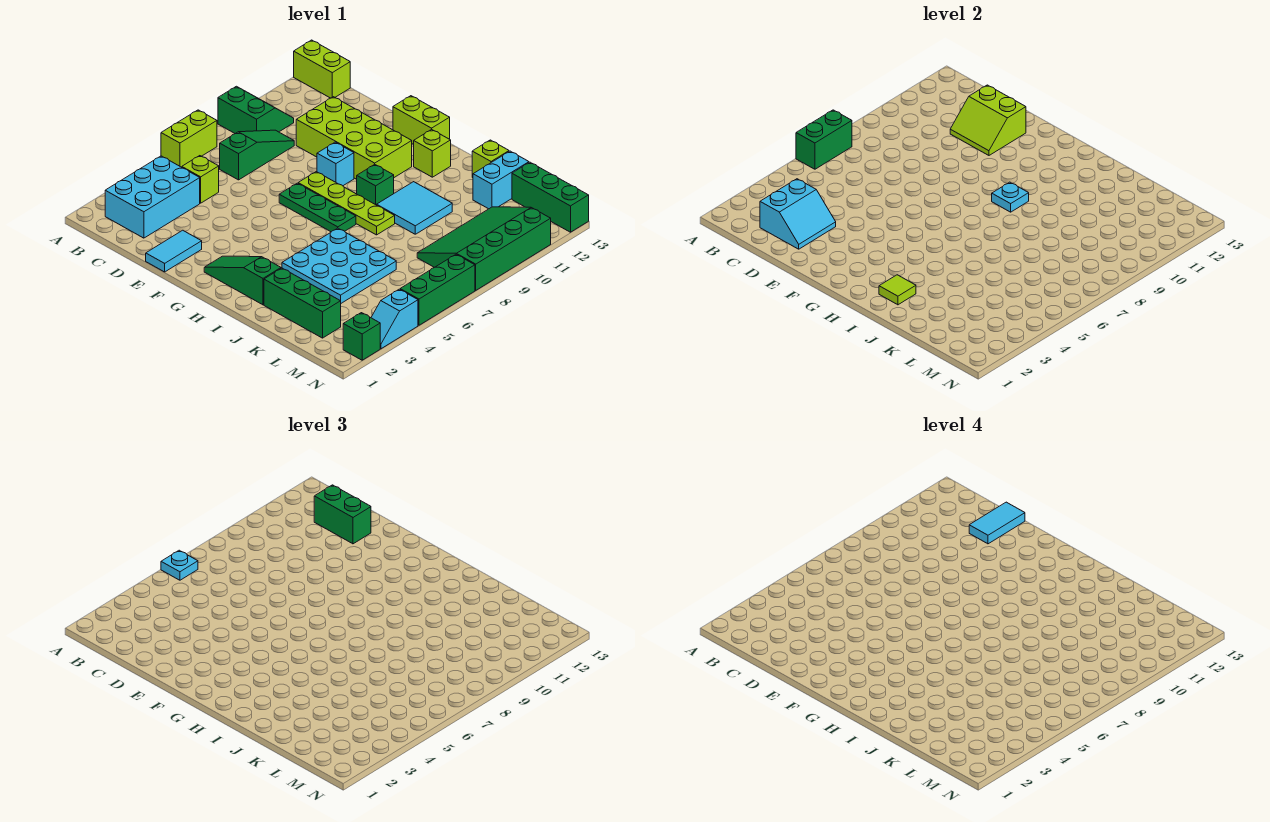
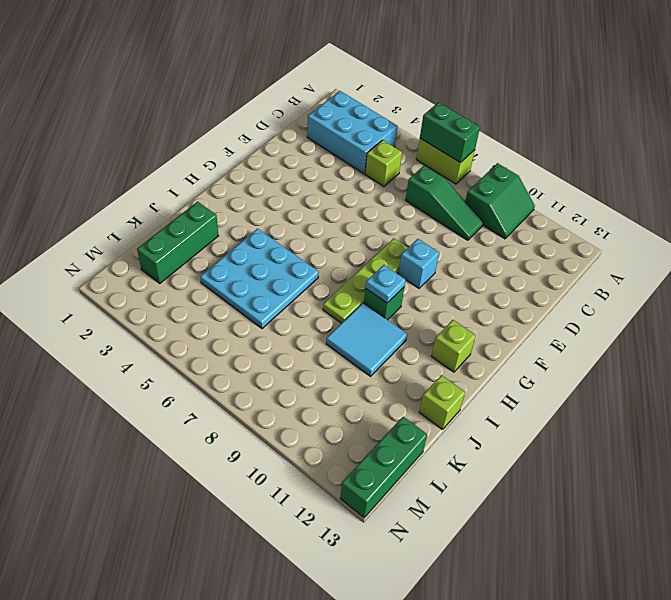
none -> lime brick A13:B13 level 1
none -> lime brick D10:G11 level 1
none -> cyan tile E1:E2 level 1
none -> green plate F7:H7 level 1

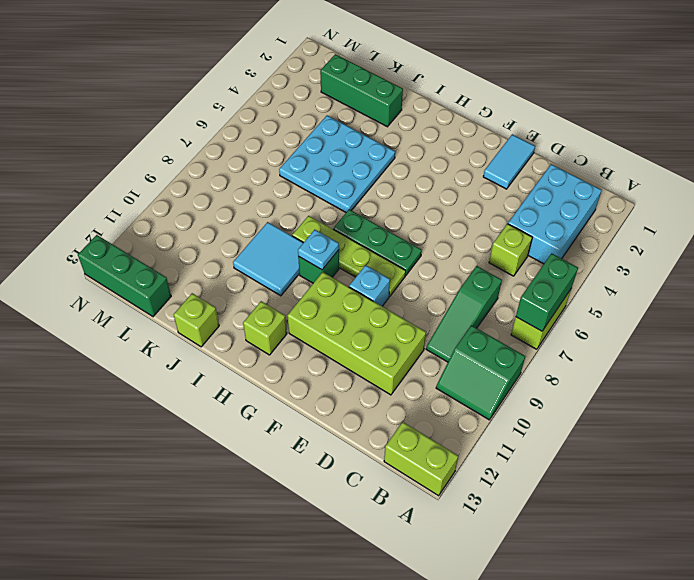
none -> lime brick F13:G13 level 1
none -> green slope G2:I2 level 1 top I
none -> cyan brick K12:K13 level 1
none -> green slope L8:N11 level 1 top N

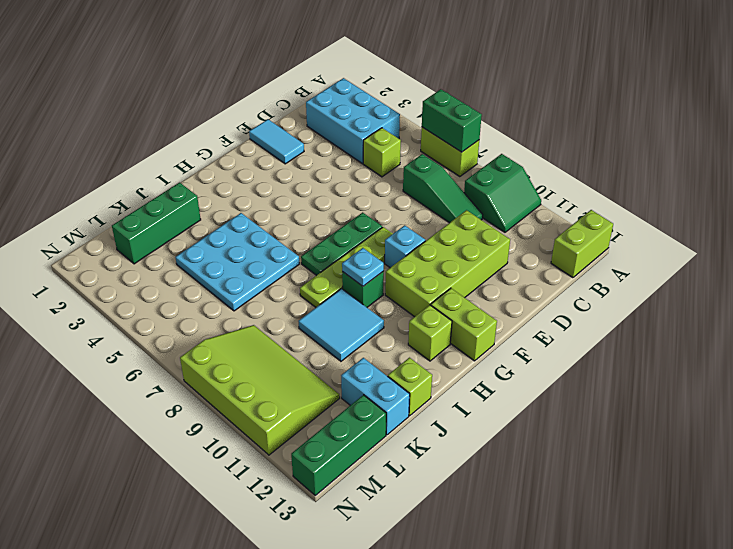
lime brick G12:G13 level 1 -> lime brick F13:G13 level 1
lime slope L8:N11 level 1 top N -> green slope L8:N11 level 1 top N
none -> green slope G2:I2 level 1 top I
none -> green brick N2 level 1
none -> cyan slope N3:N4 level 1 top 4
none -> green brick N5:N7 level 1

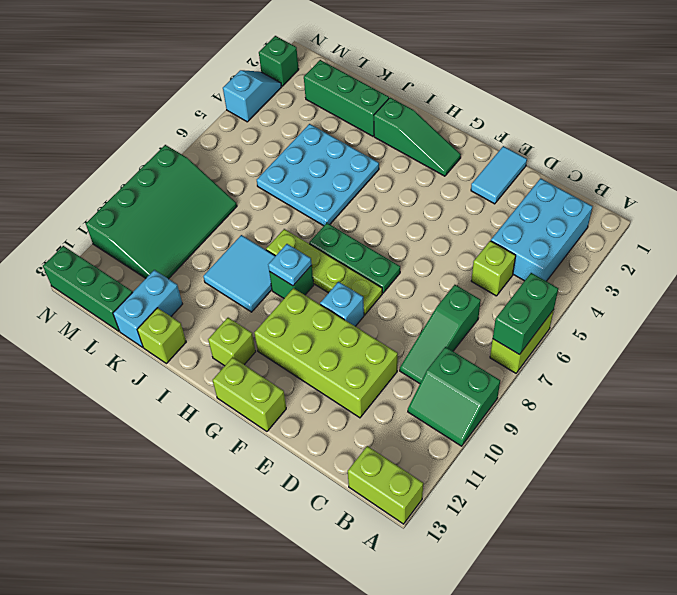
none -> green brick N5:N7 level 1
none -> cyan slope C2:D3 level 2 top C
none -> lime slope D11:E12 level 2 top 12
none -> lime tile I2 level 2

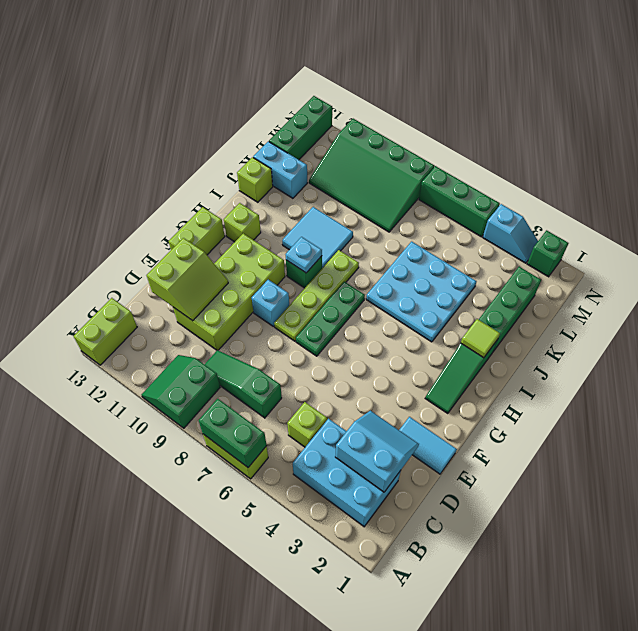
none -> cyan plate A6 level 3
none -> green brick C12:D12 level 3
none -> cyan tile D12:D13 level 4

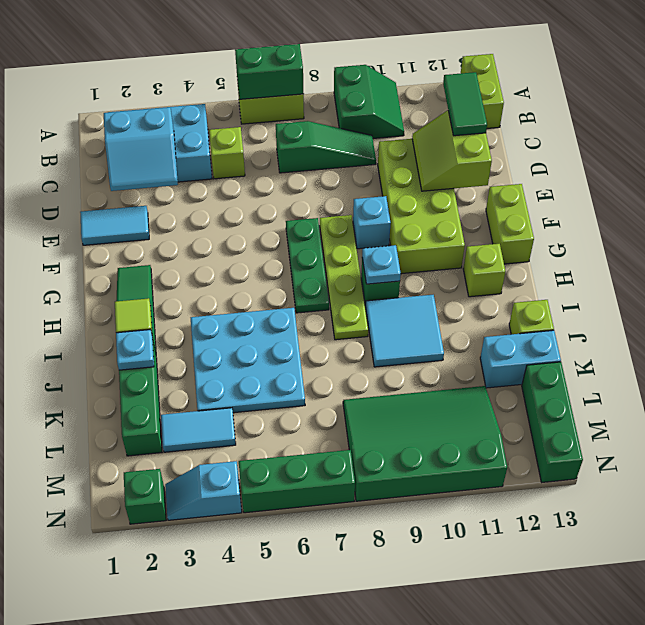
green tile C12:D12 level 3 -> green brick C12:D12 level 3
cyan plate J2 level 2 -> cyan plate A6 level 3
cyan tile L3:L4 level 1 -> cyan tile D12:D13 level 4

